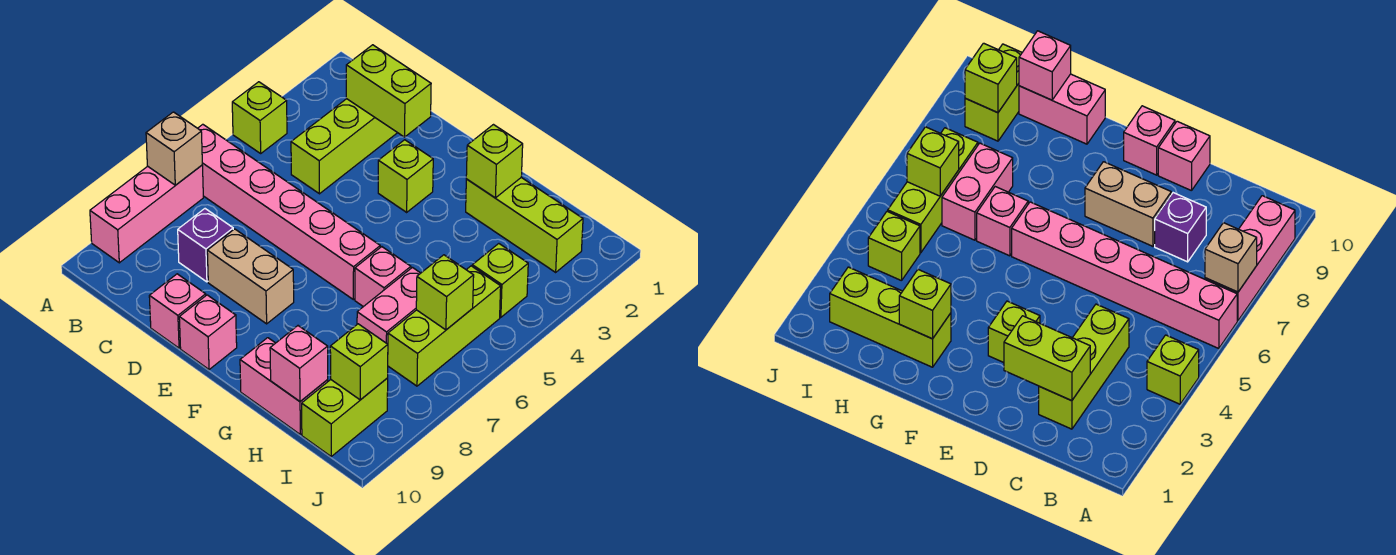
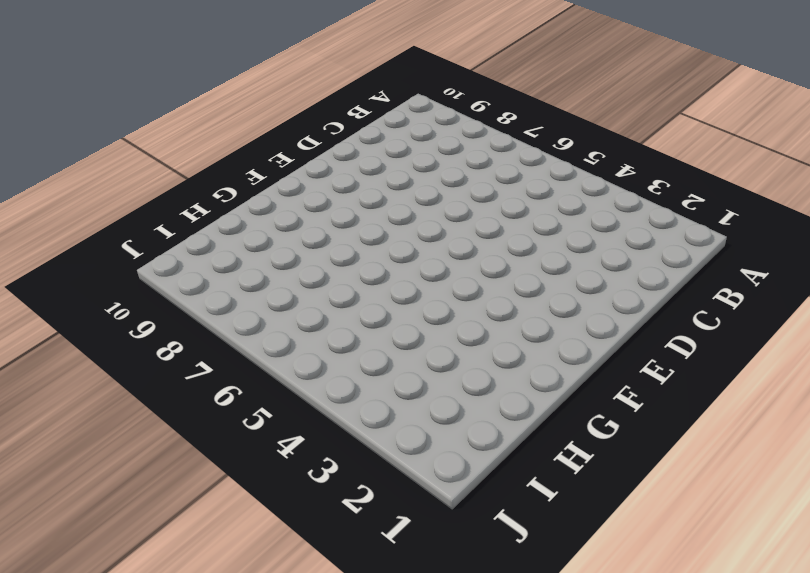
none -> lime brick A4 level 1
none -> pink brick A6:F6 level 1
none -> pink brick A7:A9 level 1

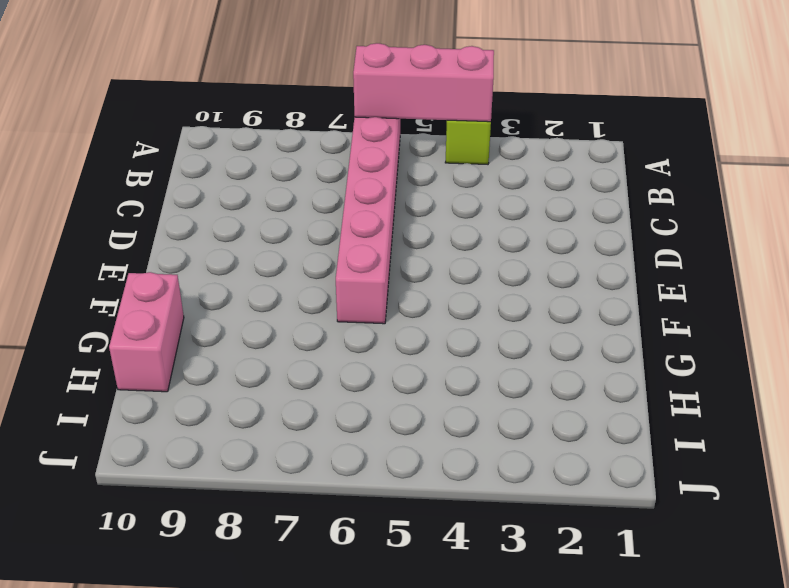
pink brick A4:A6 level 2 -> pink brick A7:A9 level 1
none -> lime brick C2:C4 level 1
none -> purple brick C8 level 1
none -> tan brick D8:E8 level 1

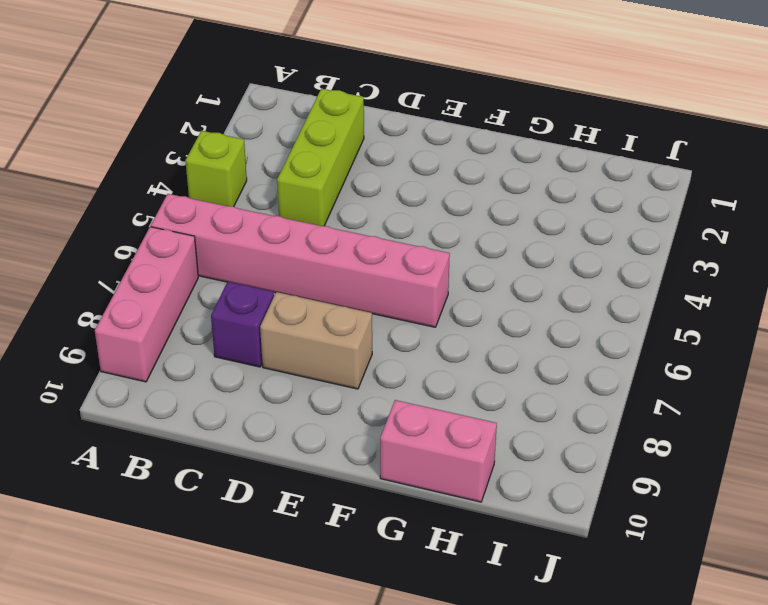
none -> pink brick D10 level 1
none -> lime brick E3 level 1
none -> pink brick E10 level 1

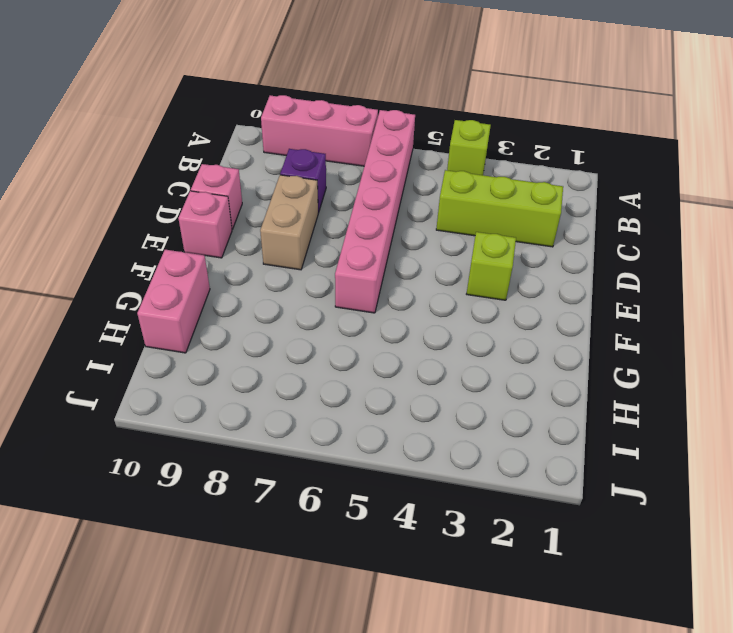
none -> lime brick G2:I2 level 1
none -> pink brick G6 level 1
none -> pink brick H6:H7 level 1

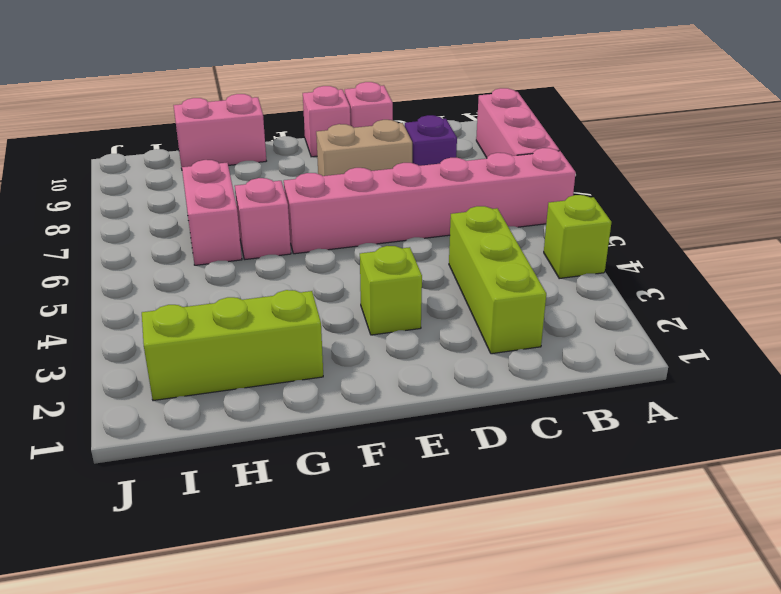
none -> lime brick I4 level 1
none -> lime brick I5:I7 level 1
none -> lime brick I9:I10 level 1

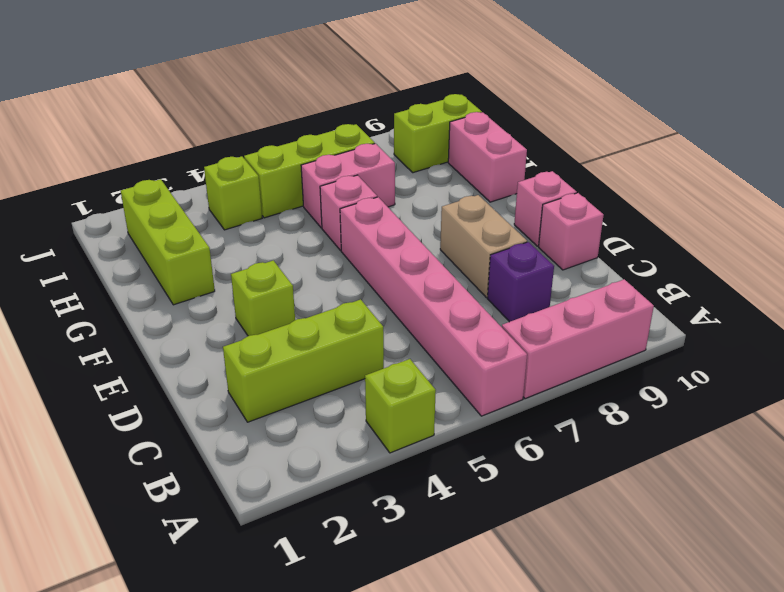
none -> tan brick A7 level 2
none -> lime brick C2:D2 level 2
none -> lime brick G2 level 2

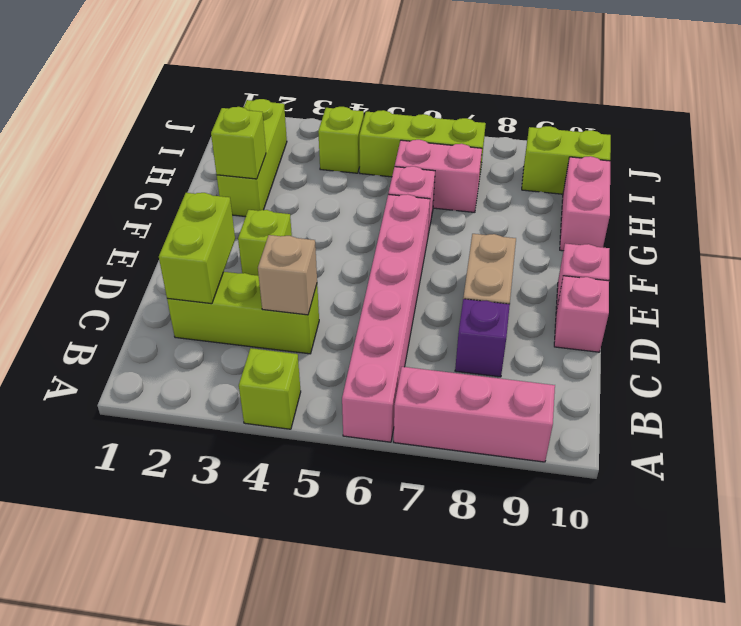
tan brick C4 level 2 -> tan brick A7 level 2
none -> pink brick H10 level 2
none -> lime brick I6 level 2
none -> lime brick I9 level 2

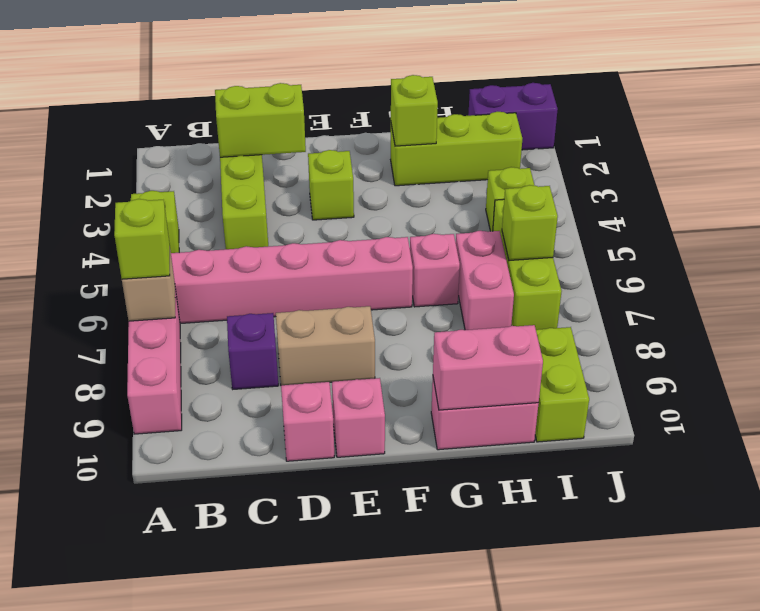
lime brick A7 level 3 -> lime brick I9 level 2
pink brick G10:H10 level 2 -> pink brick H10 level 2
purple brick I1:J1 level 1 -> none

